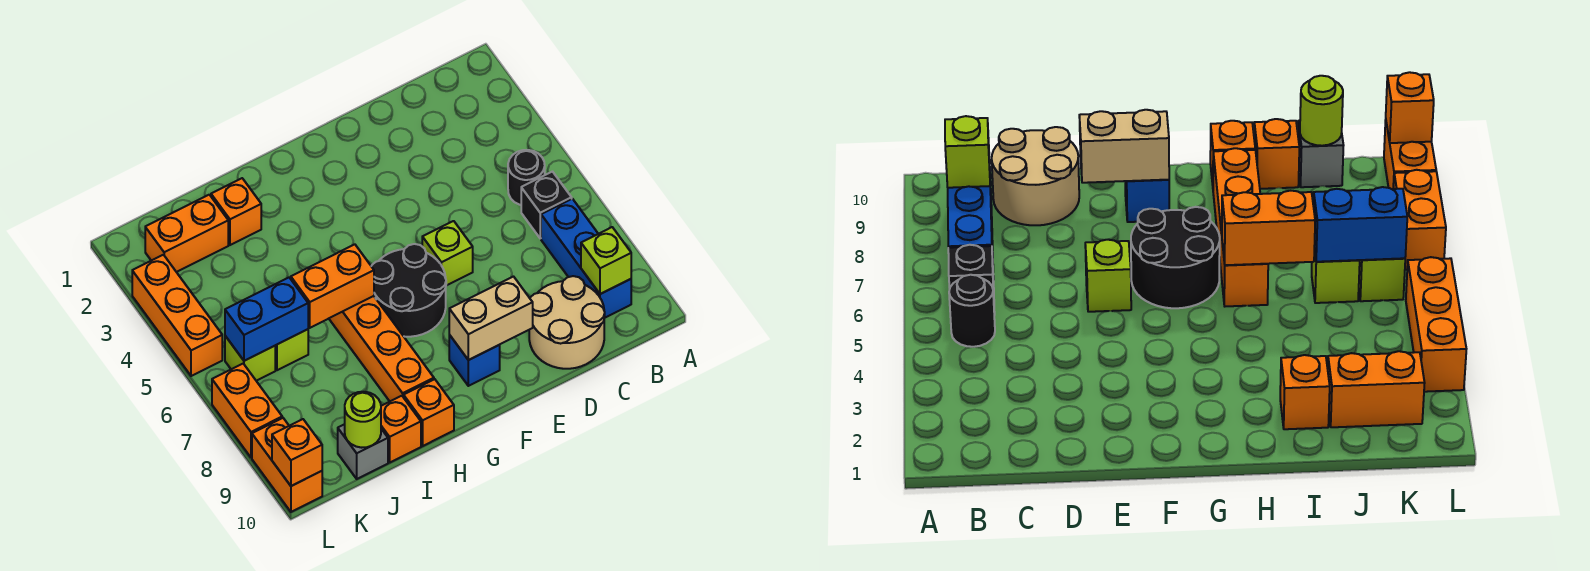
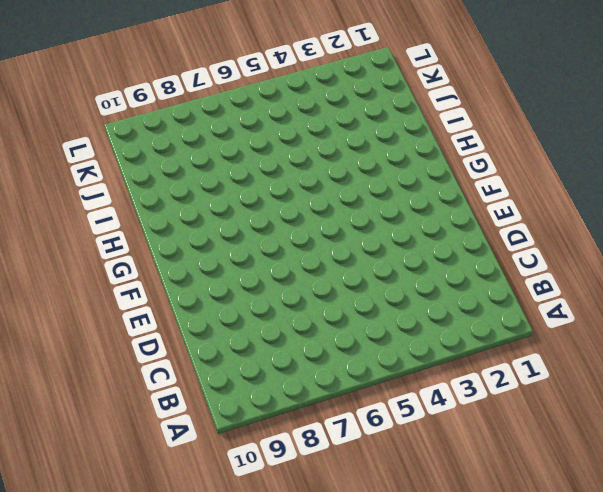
none -> black round brick B5 level 1
none -> black brick B6 level 1
none -> blue brick B7:B9 level 1

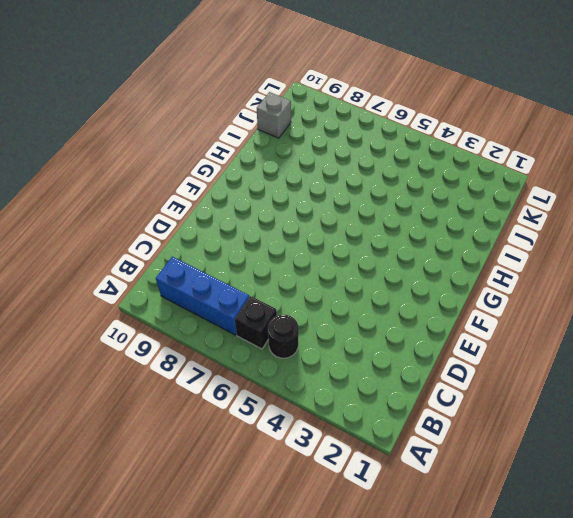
none -> tan round brick C9:D10 level 1
none -> lime brick E6 level 1
none -> black round brick F6:G7 level 1

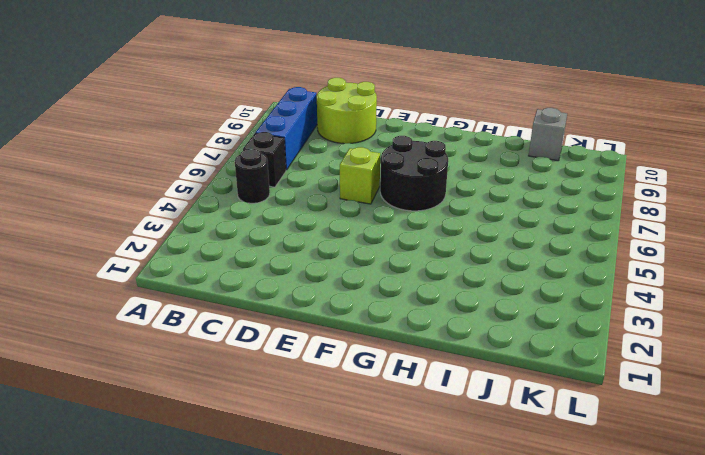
lime round brick C9:D10 level 1 -> tan round brick C9:D10 level 1
none -> blue brick F9 level 1
none -> orange brick H6:H9 level 1
none -> orange brick H10 level 1

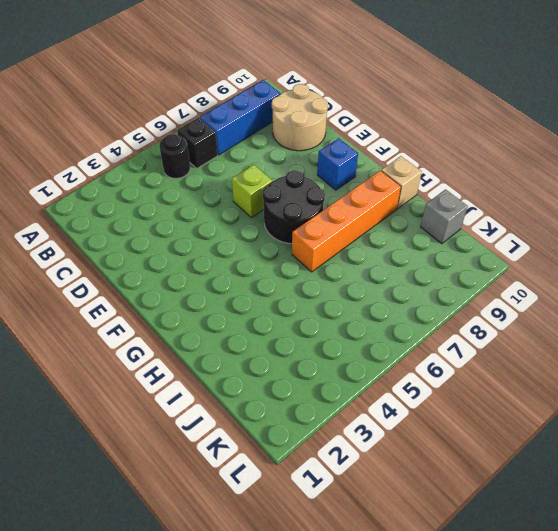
tan brick H10 level 1 -> orange brick H10 level 1
none -> orange brick I2 level 1
none -> orange brick I10 level 1
none -> orange brick J2:K2 level 1

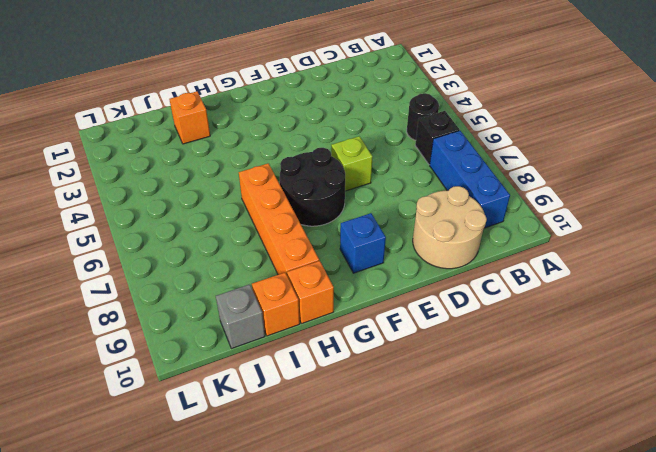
none -> orange brick J2:K2 level 1
none -> lime brick J6 level 1
none -> lime brick K6 level 1

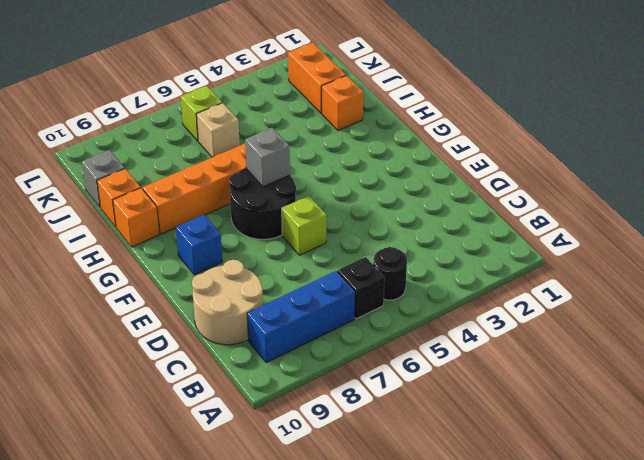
grey brick G6 level 2 -> none
tan brick J6 level 1 -> lime brick J6 level 1
none -> orange brick L3:L5 level 1
none -> orange brick L7:L8 level 1
none -> orange brick L9:L10 level 1

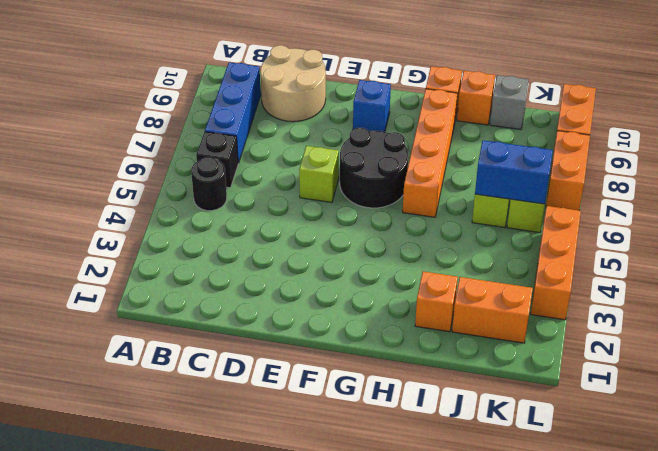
none -> lime brick B9 level 2
none -> tan brick E9:F9 level 2
none -> orange brick H6:I6 level 2

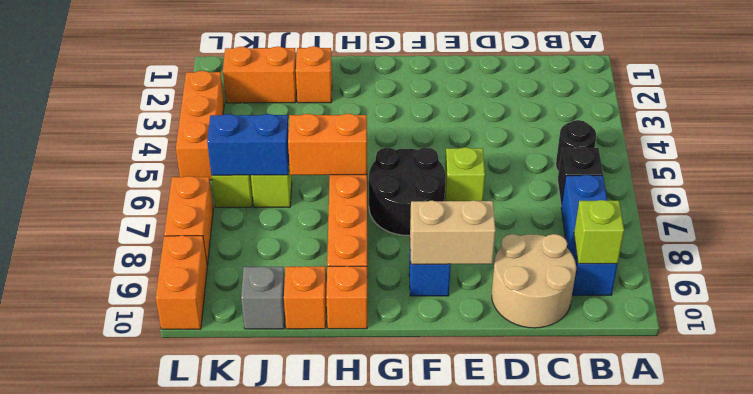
none -> lime round brick J10 level 2
none -> orange brick L10 level 2

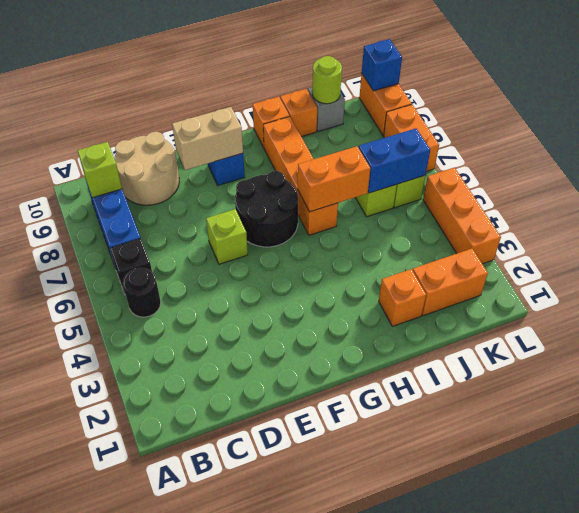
blue brick L10 level 2 -> orange brick L10 level 2

